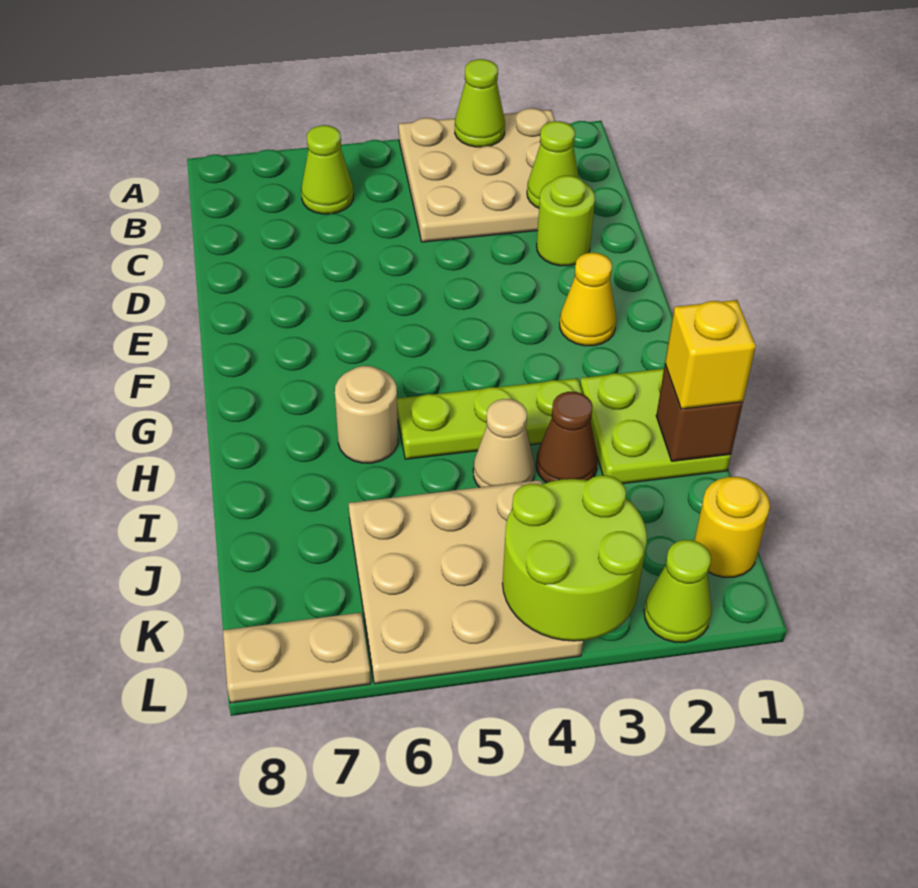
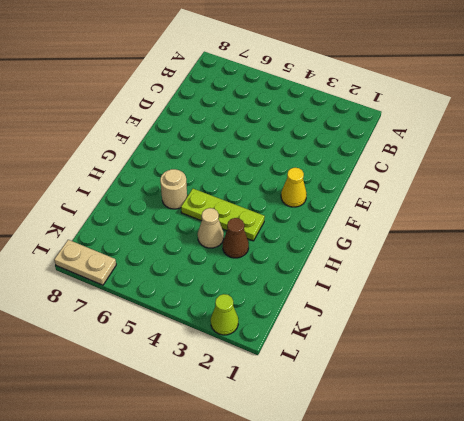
none -> tan plate A2:C4 level 1
none -> lime cone B6 level 1
none -> lime round brick D2 level 1

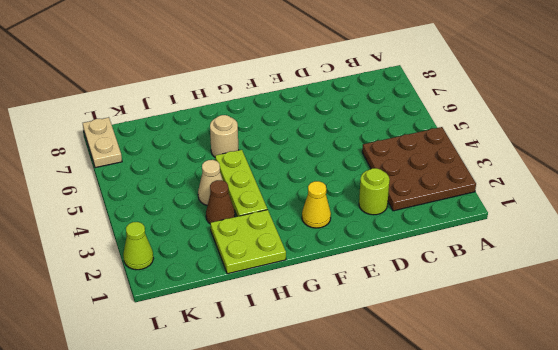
brown plate A2:C4 level 1 -> tan plate A2:C4 level 1
none -> lime cone B6 level 1
none -> tan plate J4:L6 level 1
none -> yellow round brick K1 level 1

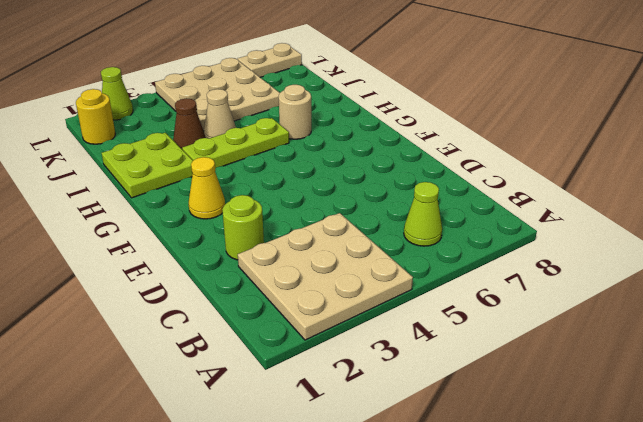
none -> lime cone A3 level 2
none -> lime cone C2 level 2
none -> brown brick I1 level 2

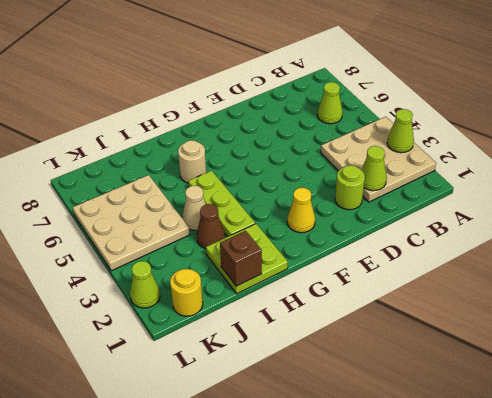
none -> tan plate L7:L8 level 1
none -> lime round brick K3:L4 level 2
none -> yellow brick I1 level 3

